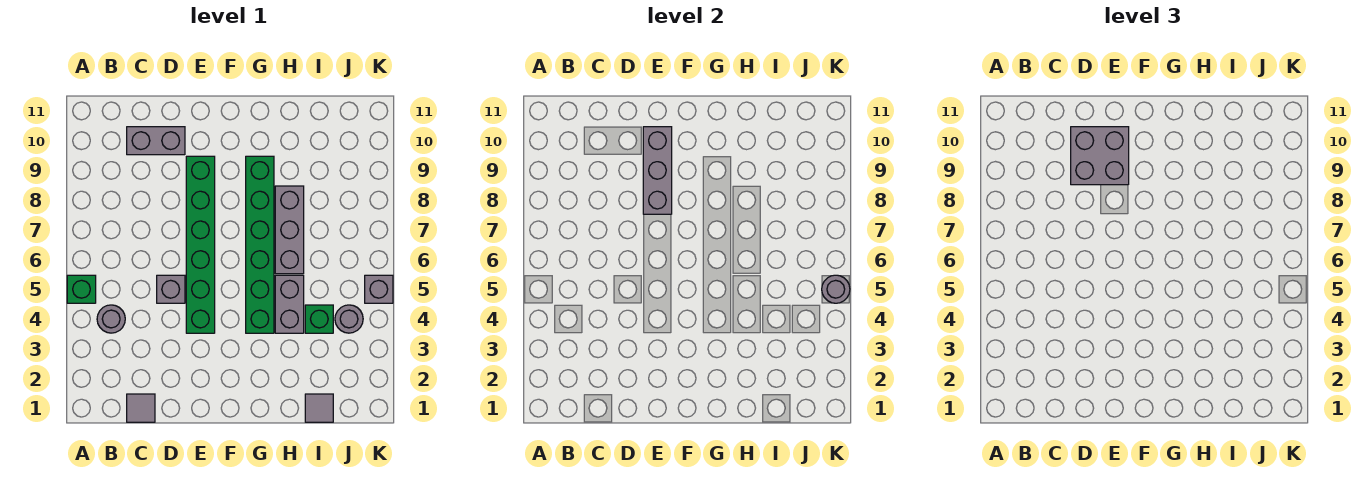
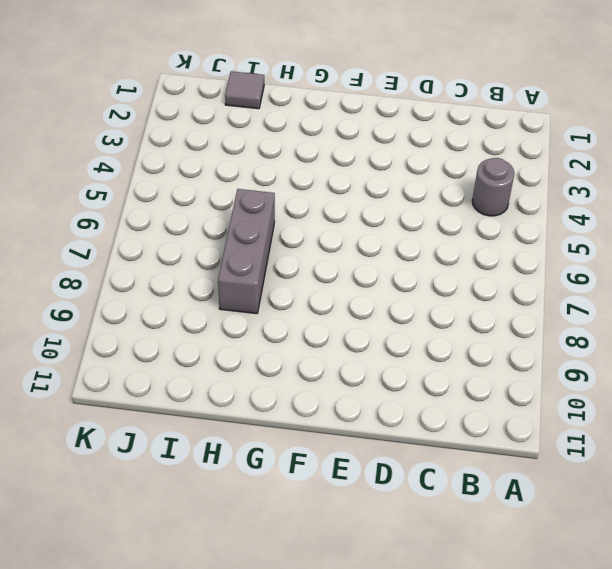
none -> green brick A5 level 1
none -> grey tile C1 level 1
none -> grey brick C10:D10 level 1

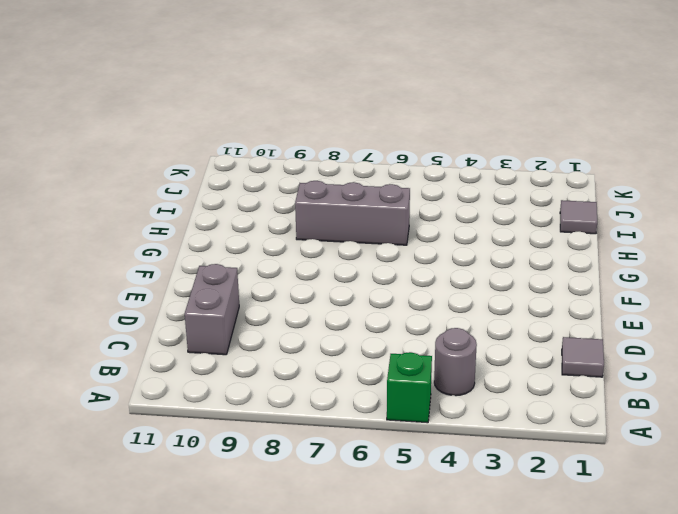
none -> grey brick D5 level 1
none -> green brick E4:E9 level 1
none -> green brick G4:G9 level 1

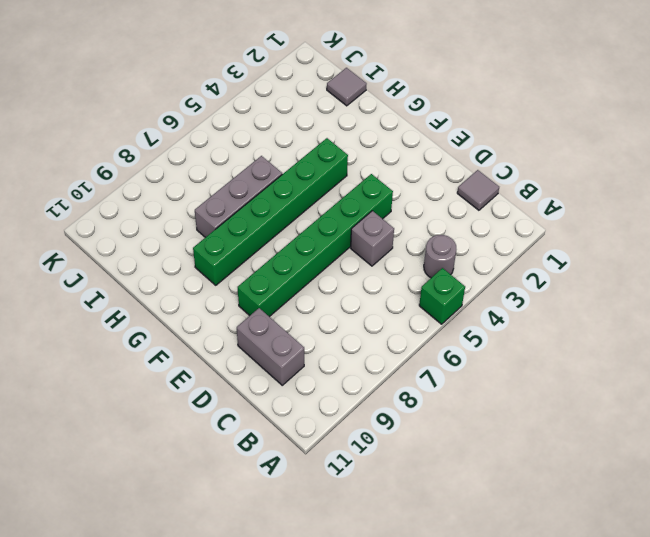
none -> grey brick H4:H5 level 1
none -> green brick I4 level 1
none -> grey round brick J4 level 1

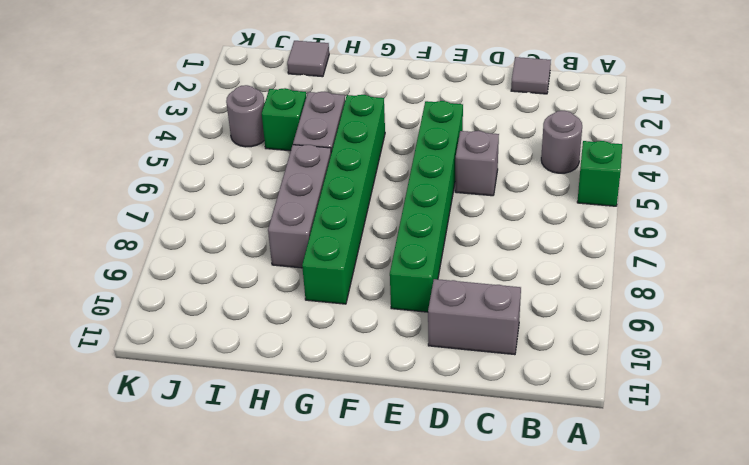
none -> grey brick K5 level 1
none -> grey brick E8:E10 level 2
none -> grey round brick K5 level 2

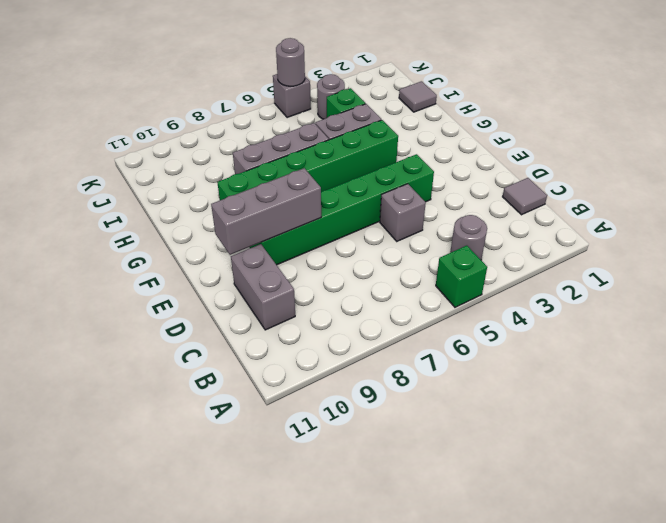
none -> grey brick D9:E10 level 3

